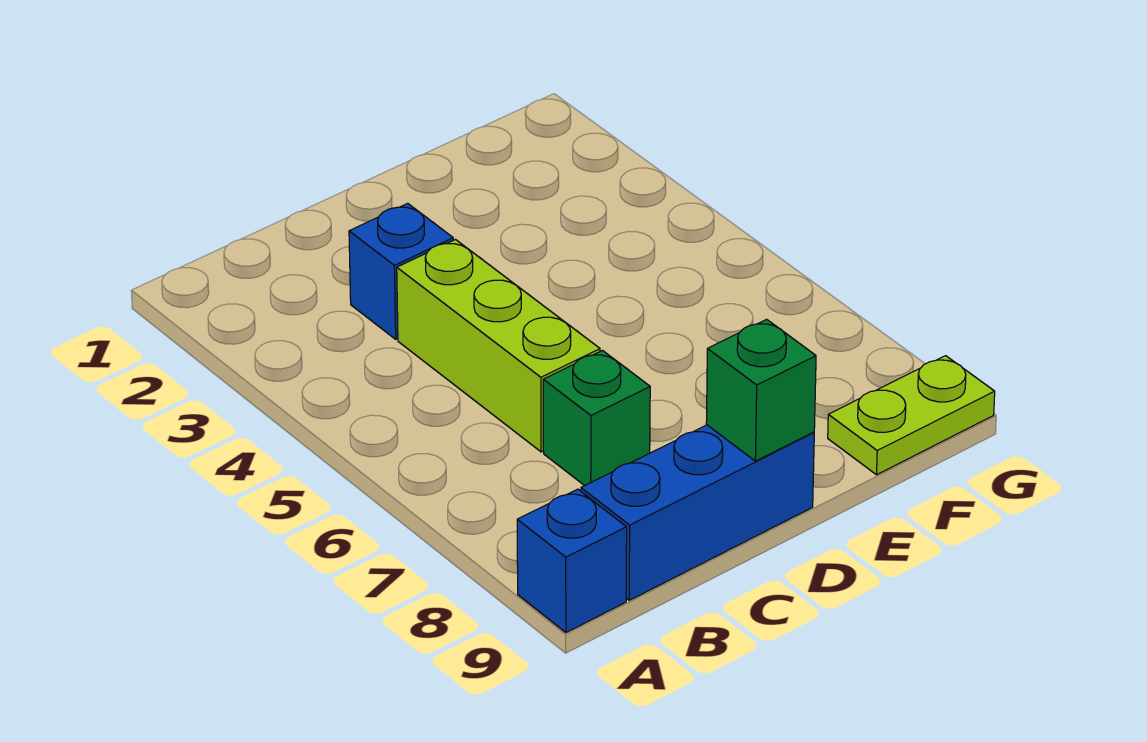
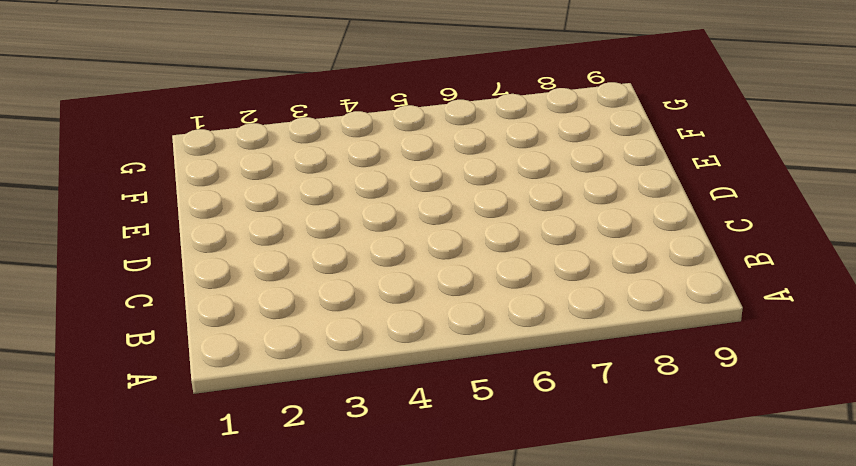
none -> blue brick A9 level 1
none -> blue brick B9:D9 level 1

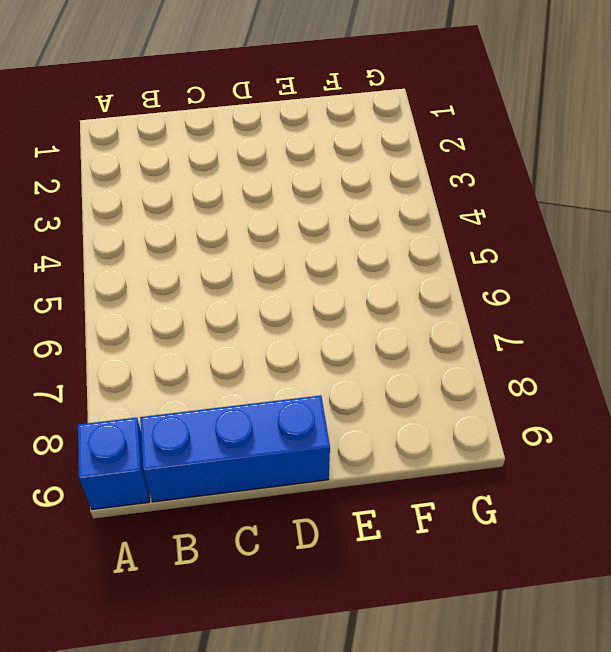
none -> blue brick C3 level 1
none -> lime brick C4:C6 level 1

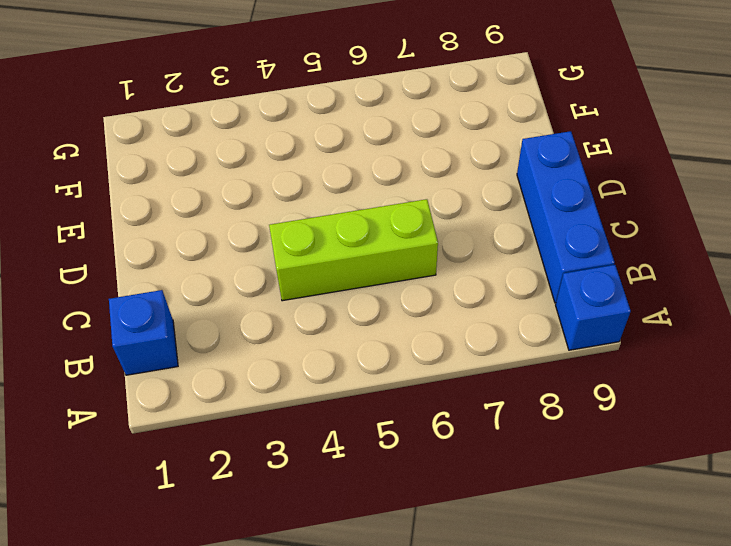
blue brick B1 level 1 -> blue brick C3 level 1
none -> green brick C7 level 1
none -> lime plate F9:G9 level 1

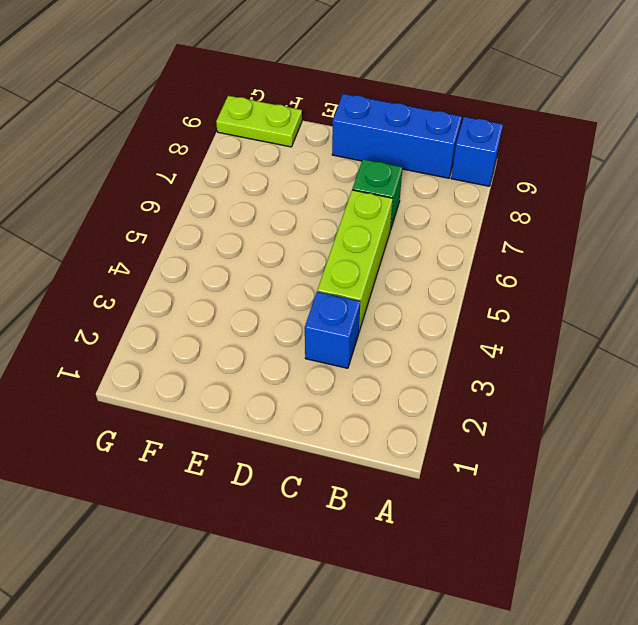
none -> green brick D9 level 2

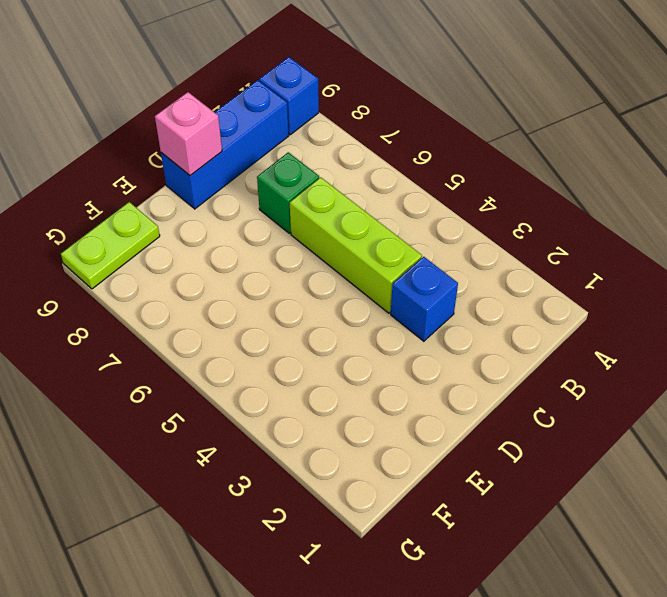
pink brick D9 level 2 -> green brick D9 level 2

